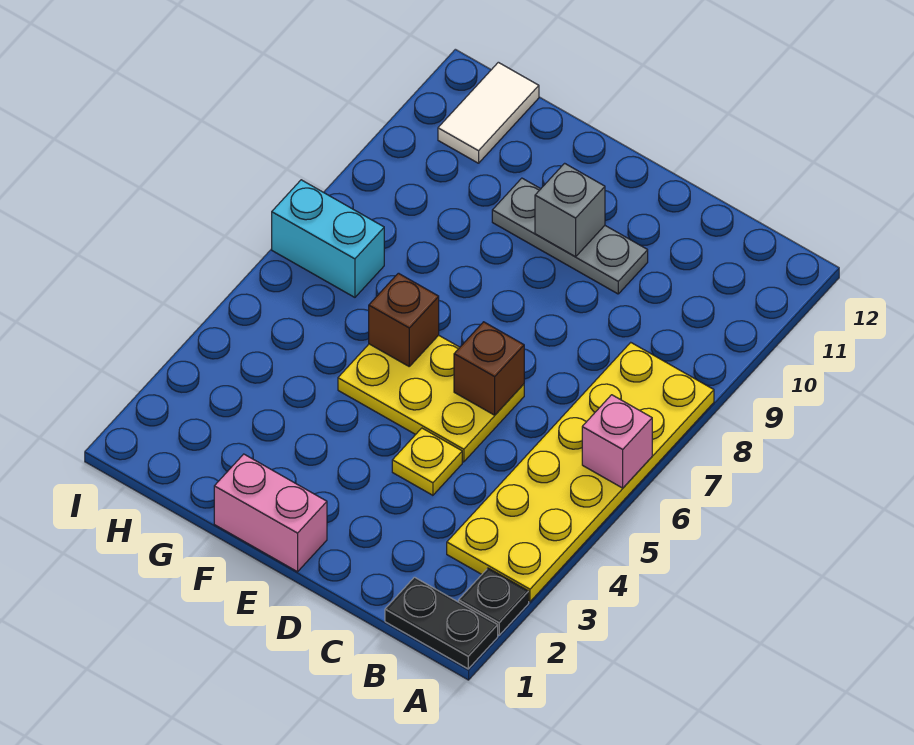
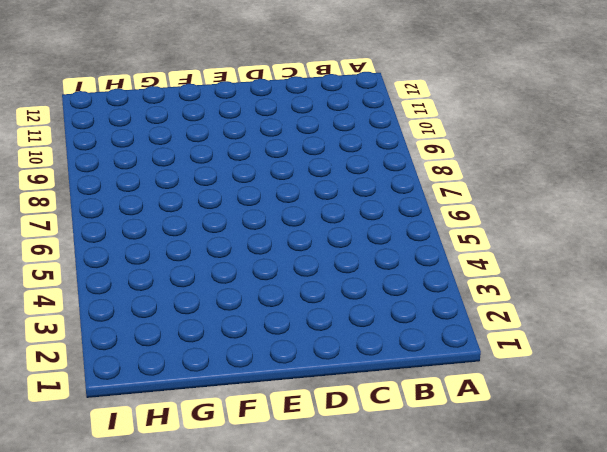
none -> black plate A1:B1 level 1
none -> black plate A2 level 1
none -> yellow plate A3:B8 level 1

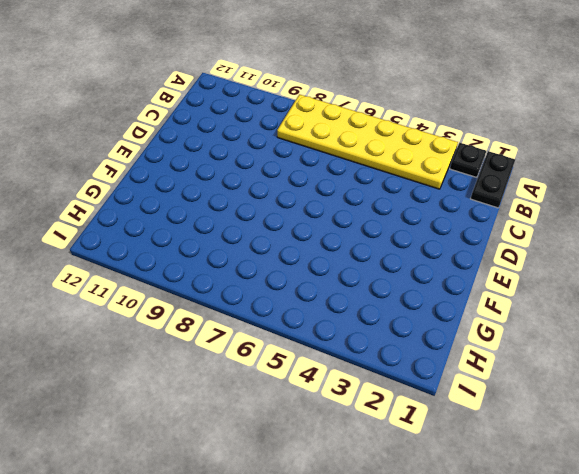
none -> yellow plate D4 level 1
none -> yellow plate D5:F6 level 1
none -> grey plate D10:F10 level 1

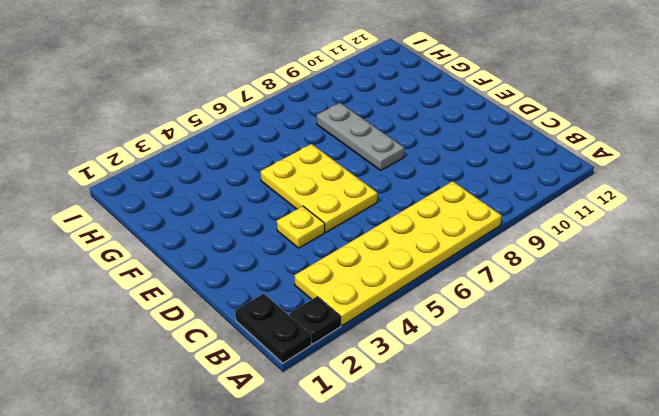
grey plate E8:G8 level 1 -> grey plate D10:F10 level 1
none -> pink brick E1:F1 level 1
none -> cyan brick H7:I7 level 1
none -> white tile H11:H12 level 1

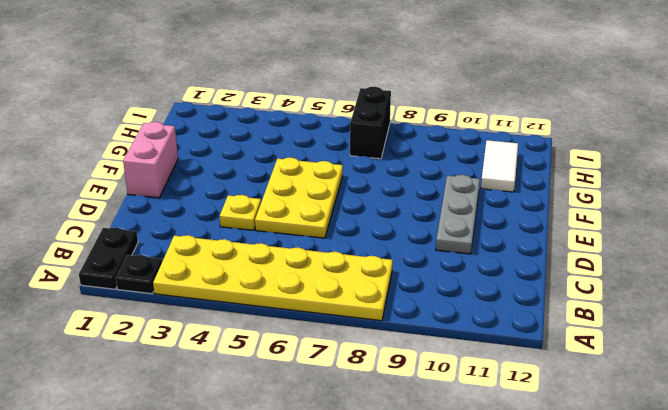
white tile G11:H11 level 1 -> white tile H11:H12 level 1
black brick H7:I7 level 1 -> cyan brick H7:I7 level 1
none -> pink brick A6 level 2
none -> brown brick D6 level 2
none -> grey brick E10 level 2

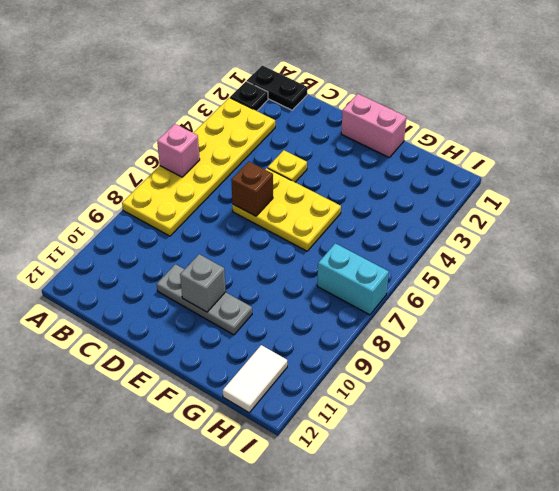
none -> brown brick F6 level 2

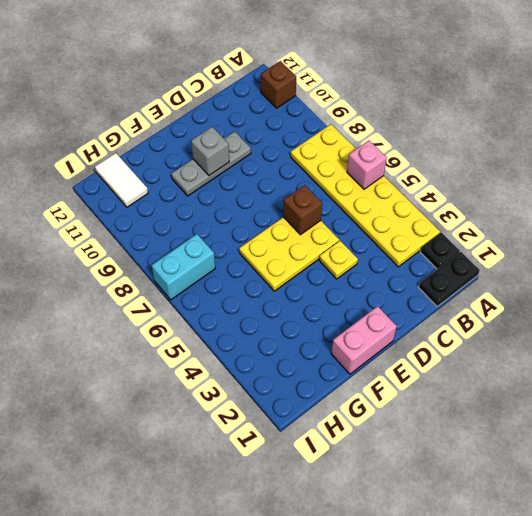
brown brick A11 level 1 -> brown brick F6 level 2

